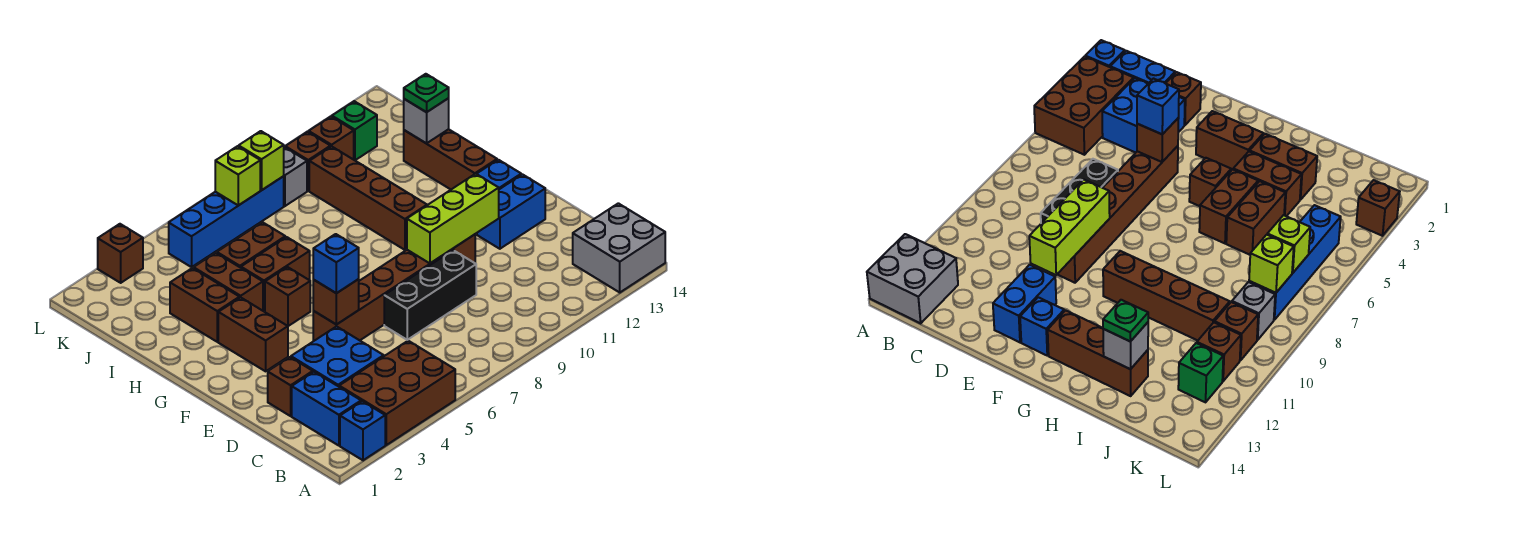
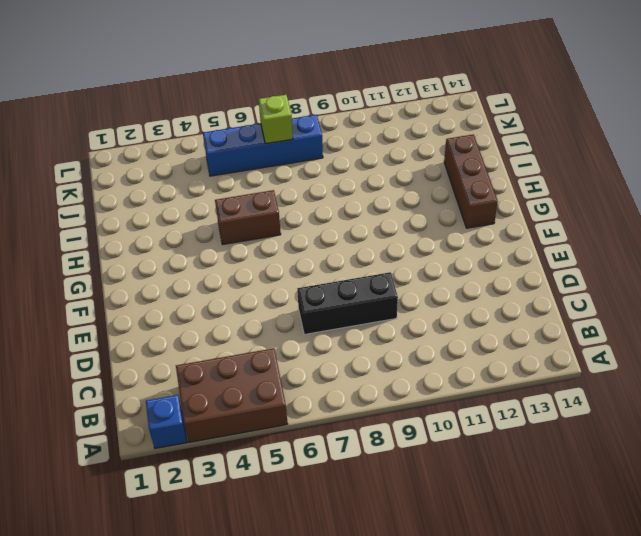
none -> grey brick A13:B14 level 1
none -> blue brick B2:C2 level 1
none -> blue brick C3:D4 level 1
none -> brown brick D2 level 1

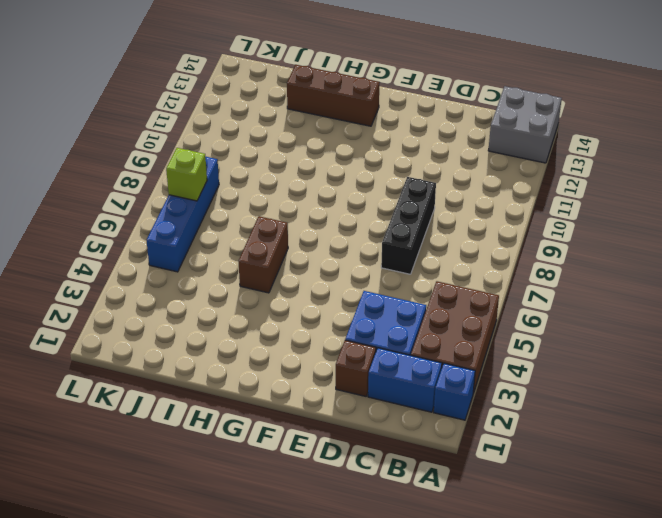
none -> brown brick E5:E10 level 1
none -> blue brick E12:E13 level 1
none -> brown brick F3:G3 level 1
none -> blue brick F13 level 1

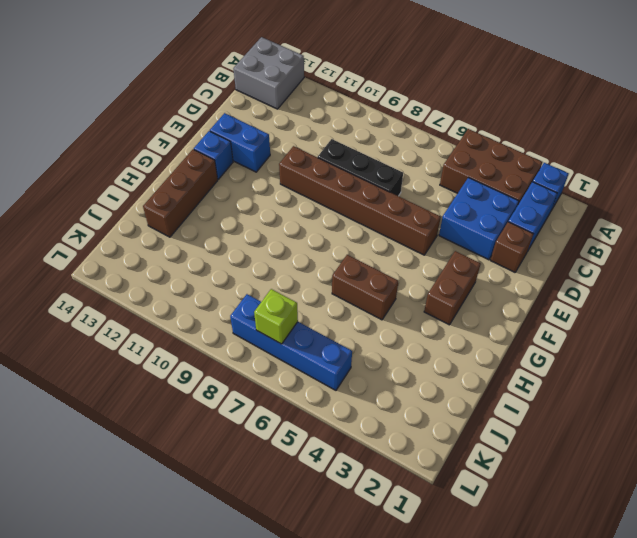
none -> brown brick G5 level 1
none -> brown brick G10:J10 level 1
none -> brown brick H3:I3 level 1
none -> brown brick H4:I4 level 1

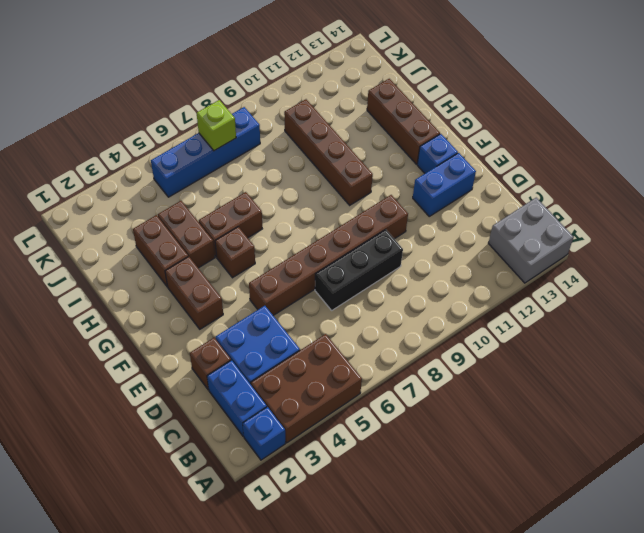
none -> brown brick I5:I6 level 1
none -> grey brick K9 level 1
none -> brown brick K10 level 1
none -> brown brick K11 level 1

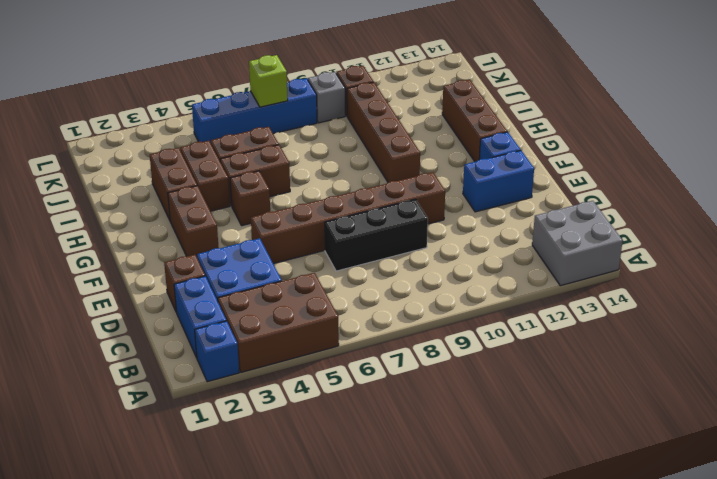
none -> brown brick K11 level 1
none -> green brick K12 level 1
none -> brown brick L3 level 1
none -> brown brick E5 level 2

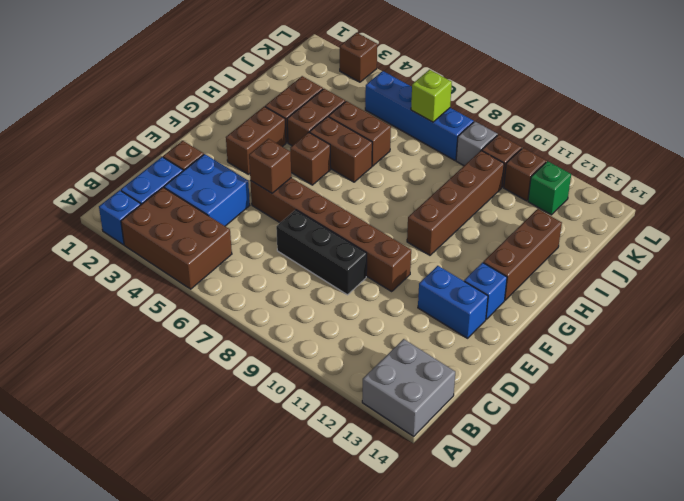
none -> lime brick E9:E11 level 2
none -> grey brick I13 level 2
none -> lime brick K8 level 2
none -> blue brick E5 level 3

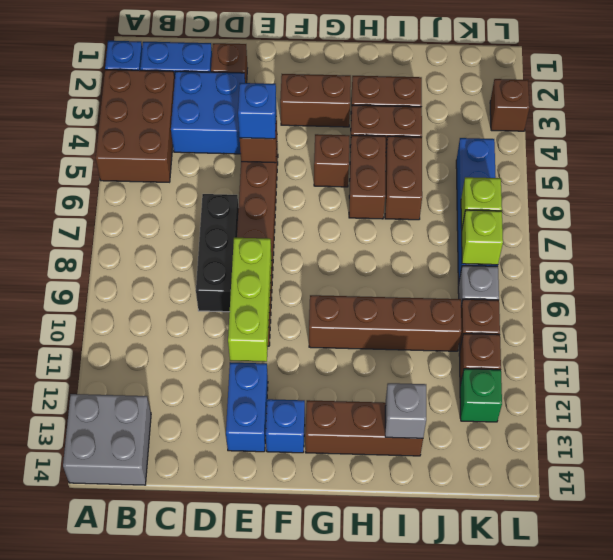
none -> green plate I13 level 3

